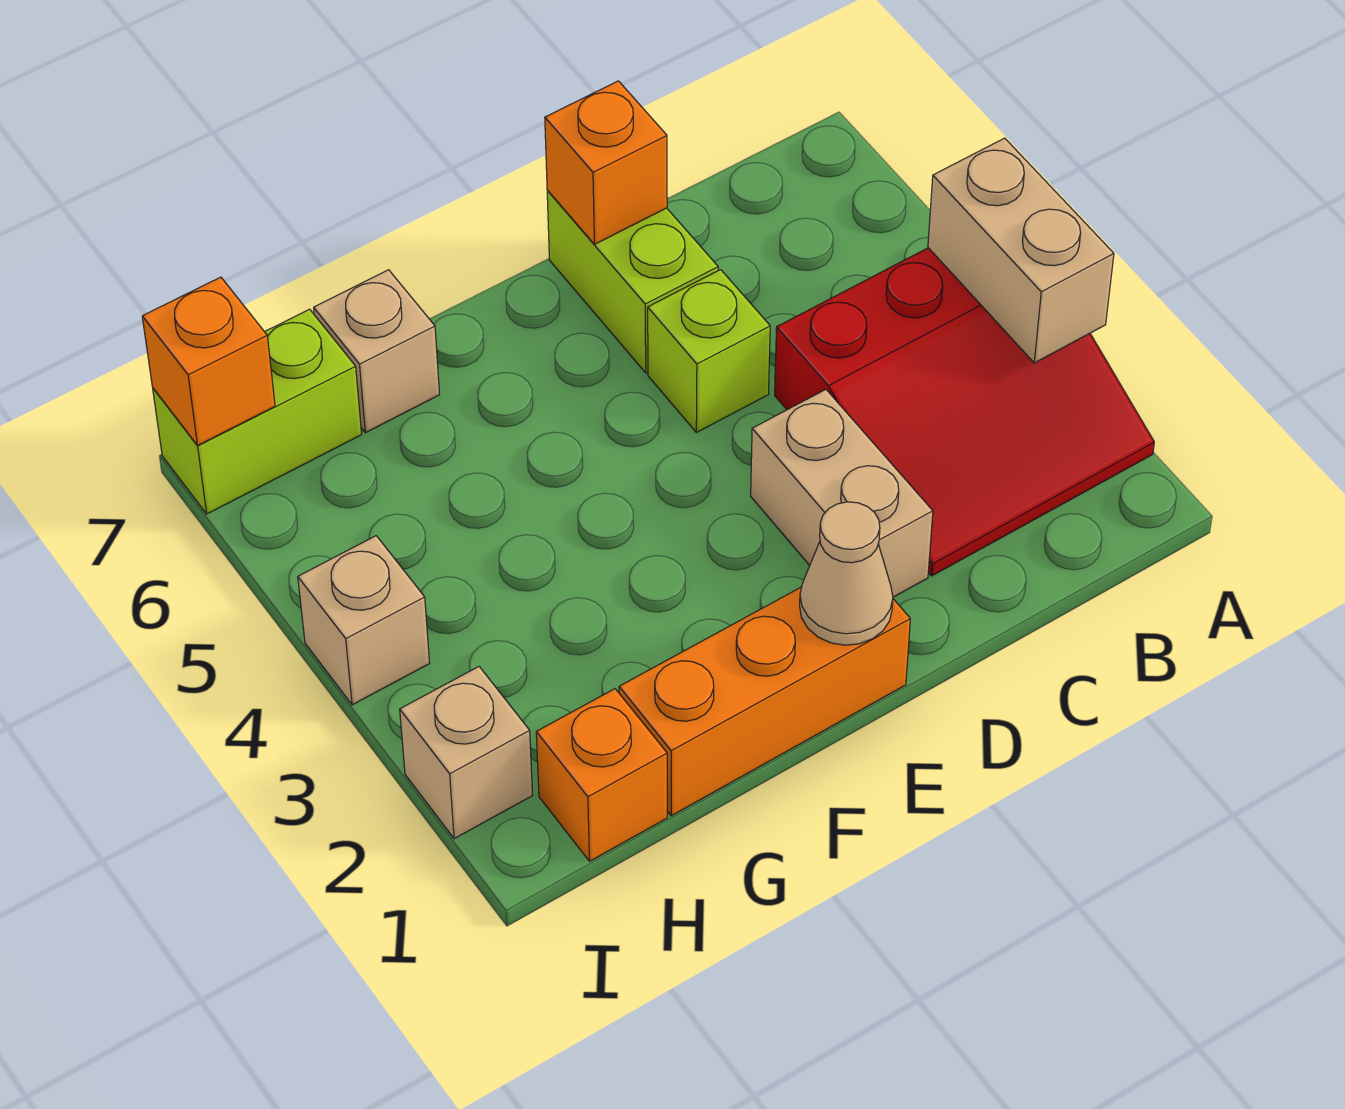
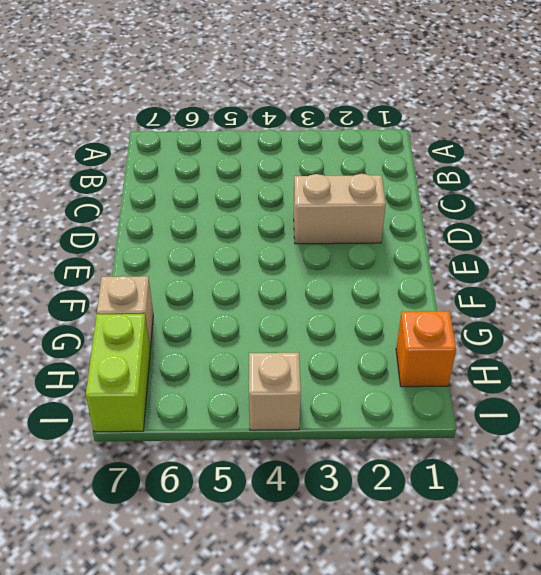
none -> red slope A2:C4 level 1 top 4
none -> lime brick D5 level 1
none -> lime brick D6:D7 level 1

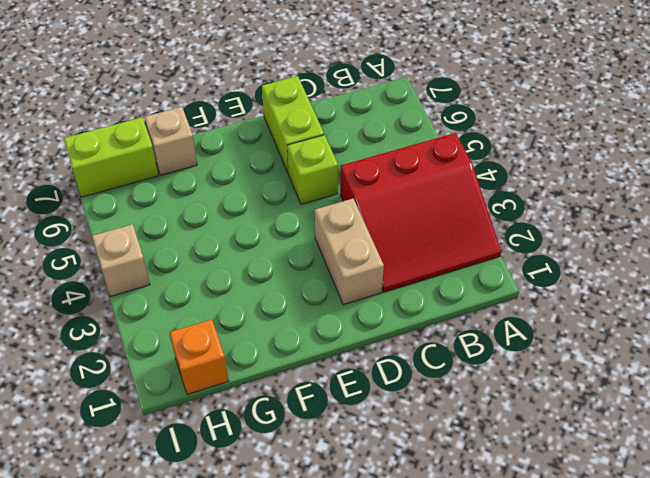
none -> orange brick E1:G1 level 1
none -> tan brick I2 level 1
none -> tan brick A3:A4 level 2

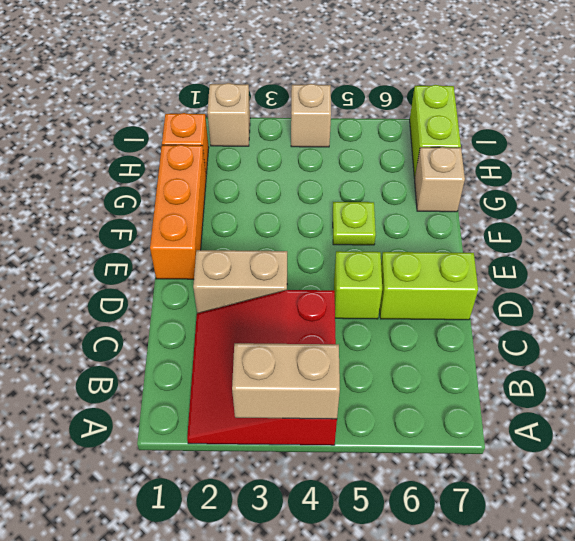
lime plate F5 level 1 -> none
none -> orange brick D7 level 2
none -> tan cone E1 level 2
none -> orange brick I7 level 2

